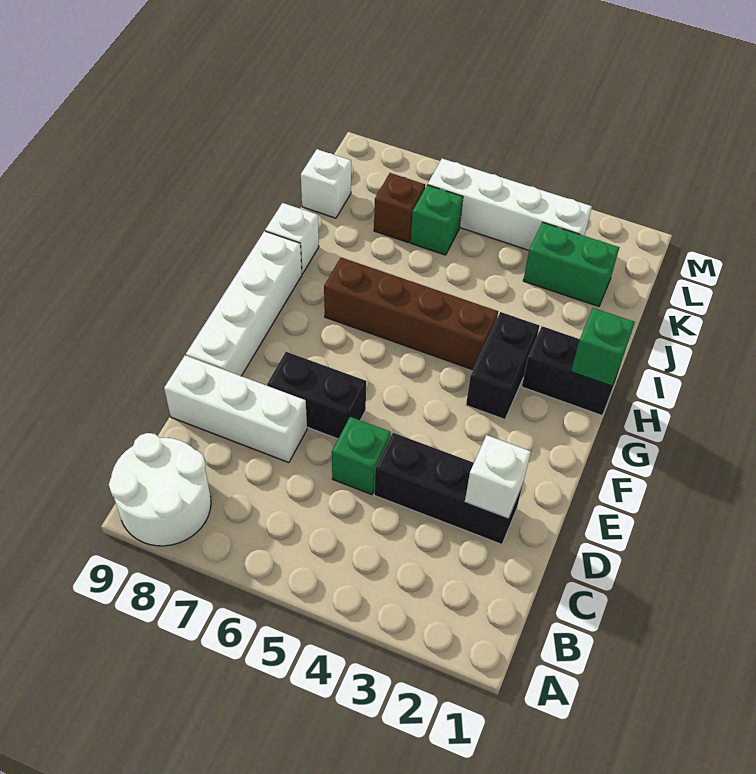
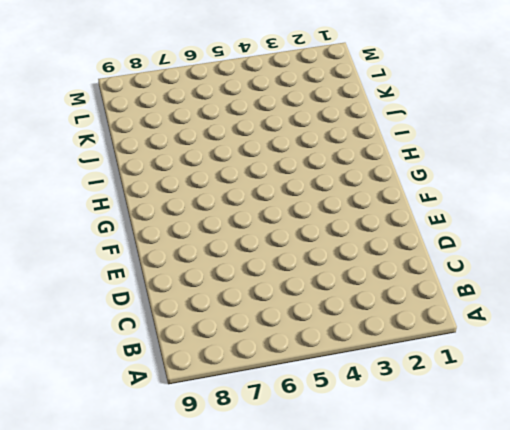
none -> white round brick A8:B9 level 1
none -> black brick D2:D4 level 1
none -> green brick D5 level 1

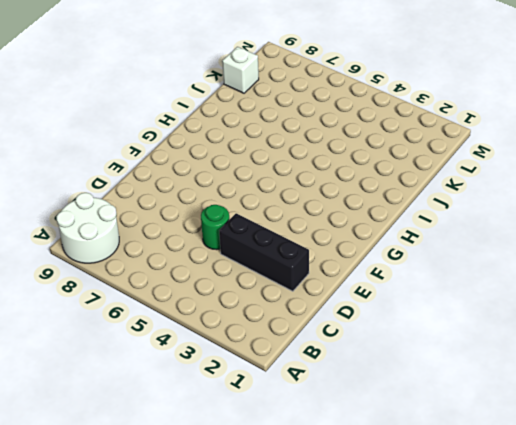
green round brick D5 level 1 -> green brick D5 level 1
none -> white brick D7:D9 level 1
none -> black brick E6:E7 level 1
none -> white brick E9:H9 level 1

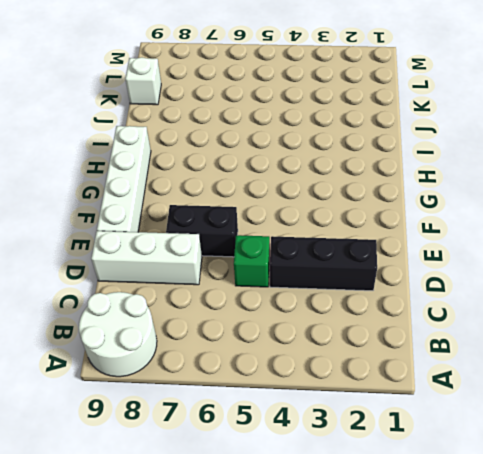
none -> black brick G3:H3 level 1
none -> black brick H1:H2 level 1
none -> brown brick H4:H7 level 1

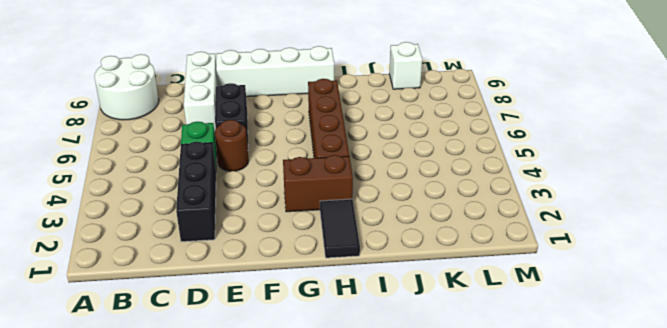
brown round brick E5 level 1 -> none
brown brick G3:H3 level 1 -> black brick G3:H3 level 1
black tile H1:H2 level 1 -> black brick H1:H2 level 1
none -> white brick I9 level 1
none -> green brick K2:K3 level 1
none -> green brick K6 level 1

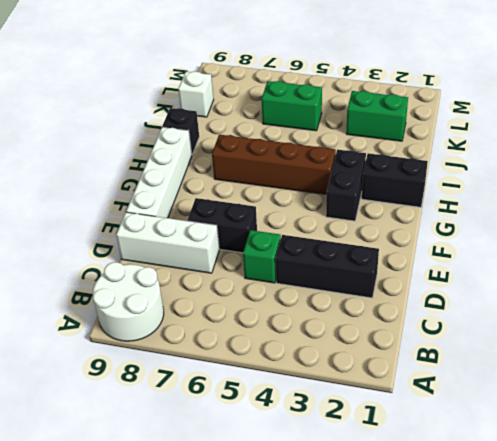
black brick I9 level 1 -> white brick I9 level 1
green brick K5:K6 level 1 -> green brick K6 level 1
none -> brown brick K7 level 1
none -> white brick L3:L6 level 1
none -> white brick D2 level 2

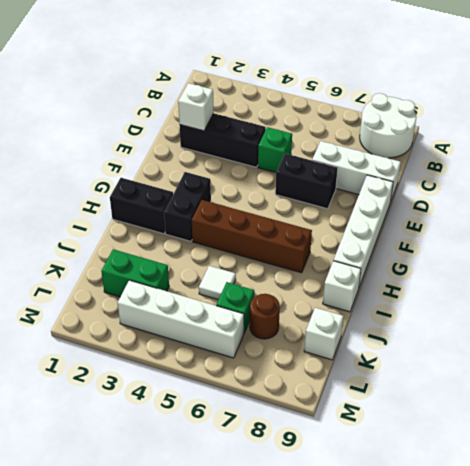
white tile J5 level 1 -> none
brown round brick K7 level 1 -> brown brick K7 level 1
none -> green brick H1 level 2

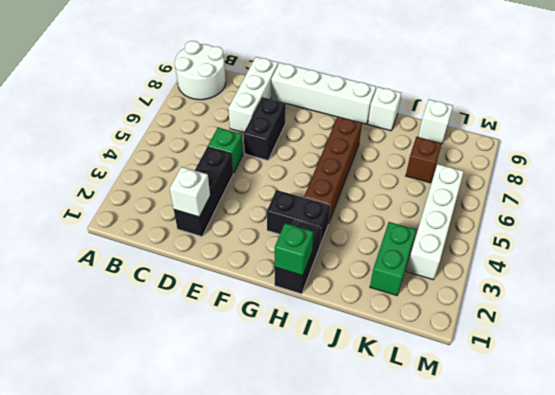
none -> green brick K6 level 1

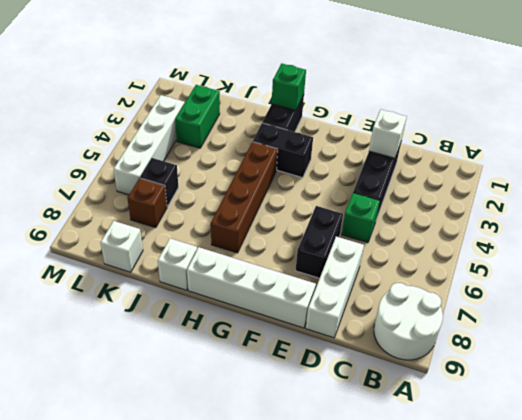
black brick K6 level 1 -> green brick K6 level 1

